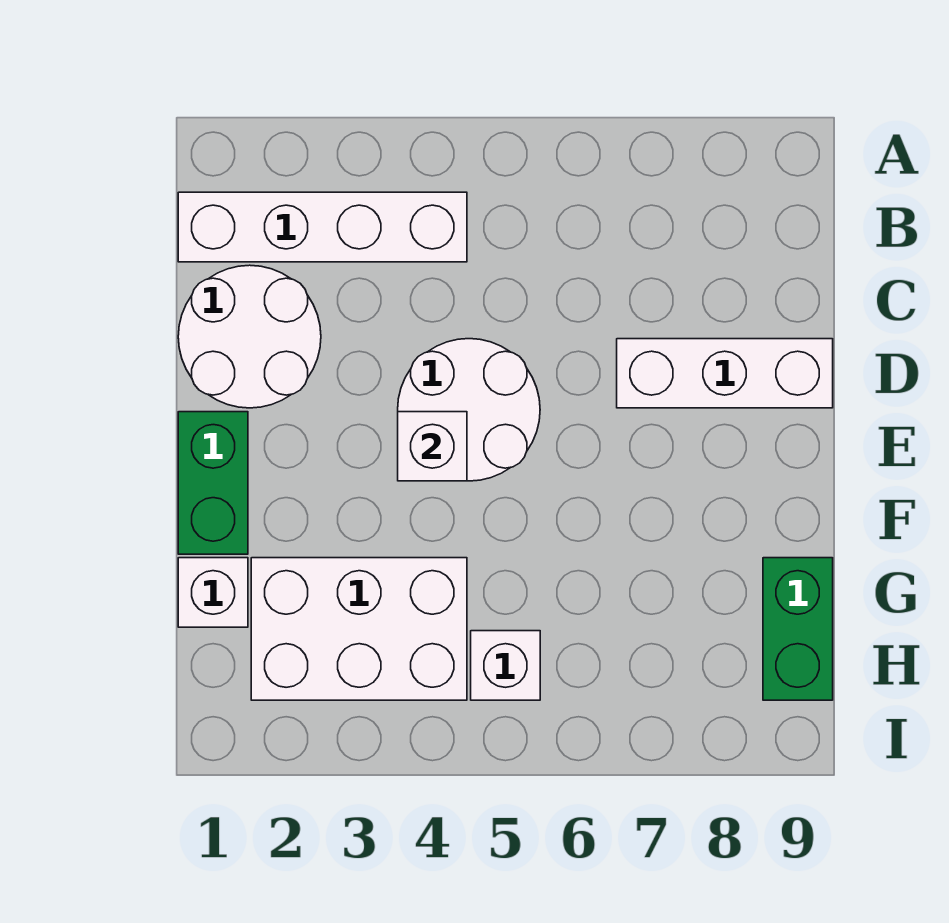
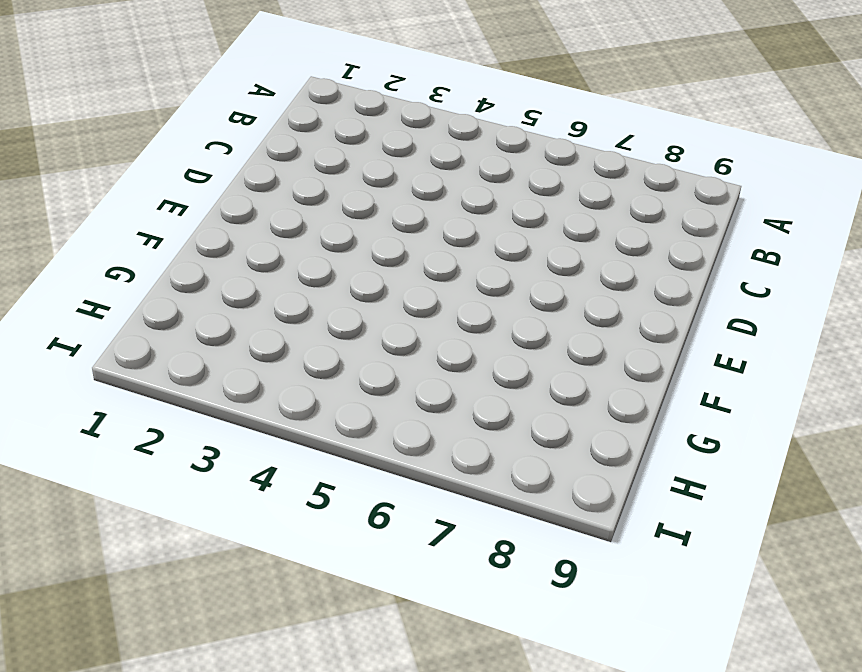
none -> white brick B1:B4 level 1
none -> white round brick C1:D2 level 1

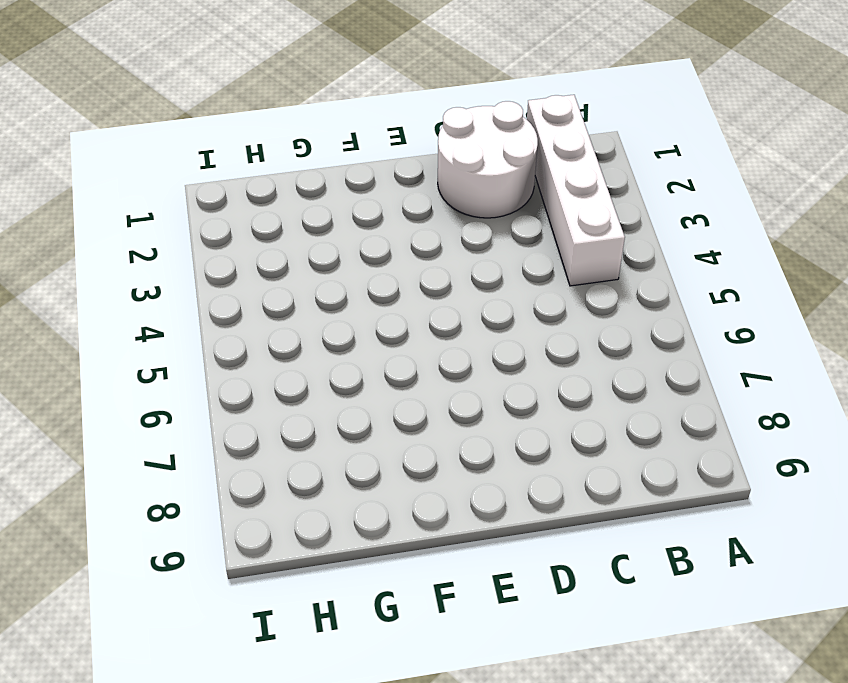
none -> white round brick D4:E5 level 1
none -> white brick D7:D9 level 1

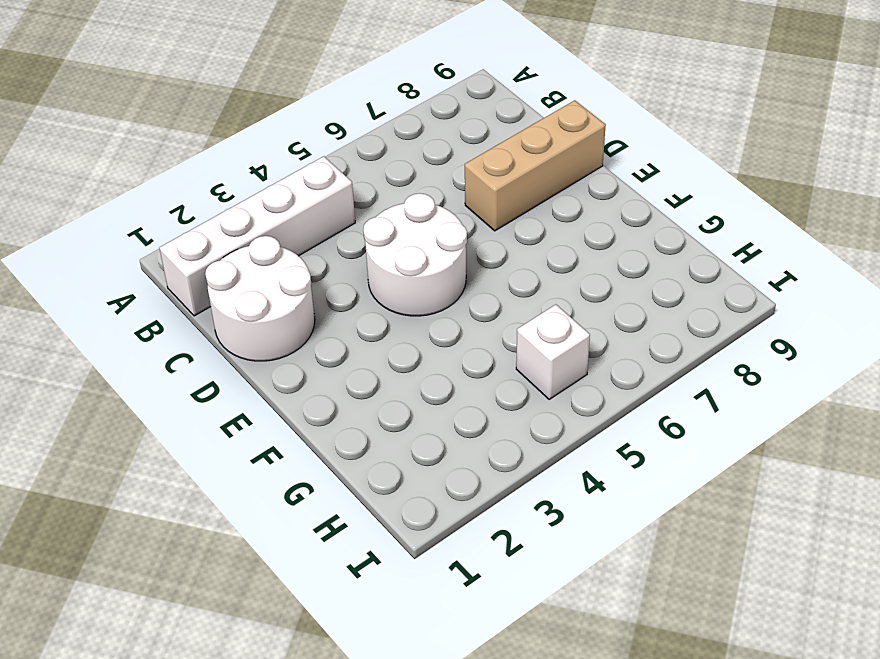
tan brick D7:D9 level 1 -> white brick D7:D9 level 1
none -> green brick E1:F1 level 1
none -> white brick G1 level 1

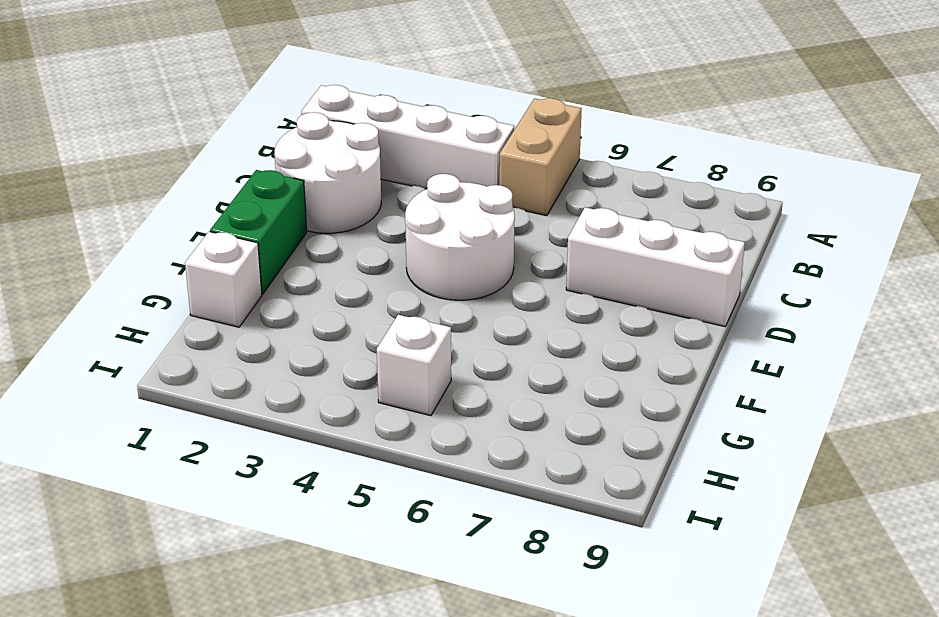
tan brick A5:B5 level 1 -> none
none -> white brick G2:H4 level 1
none -> green brick G9:H9 level 1

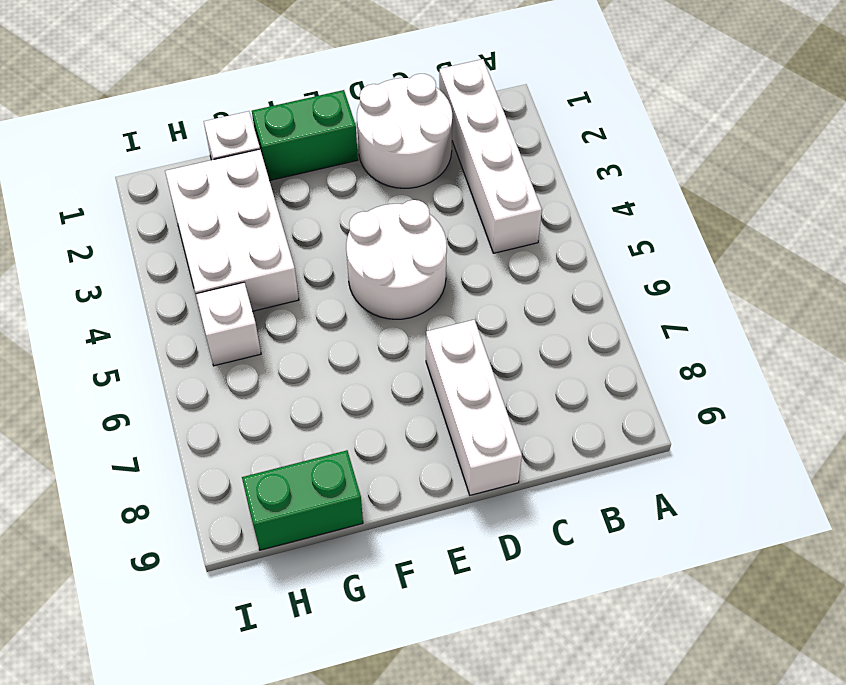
none -> white brick E4 level 2

